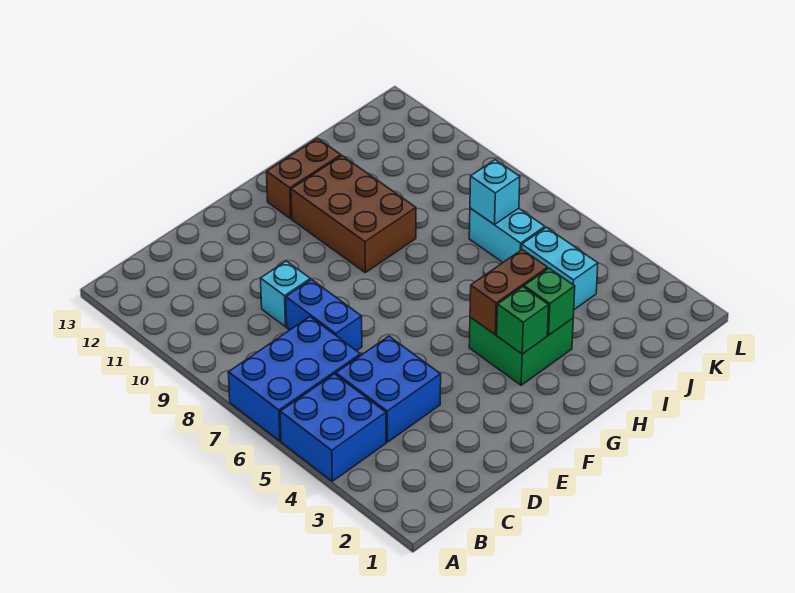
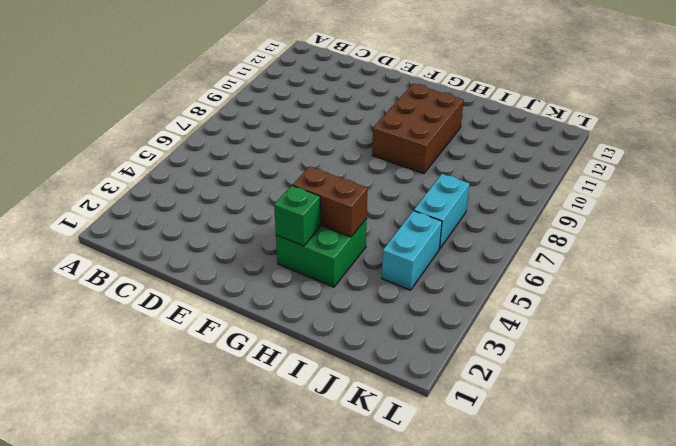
none -> blue brick A4:B5 level 1
none -> blue brick A6:C7 level 1
none -> blue brick C4:D5 level 1

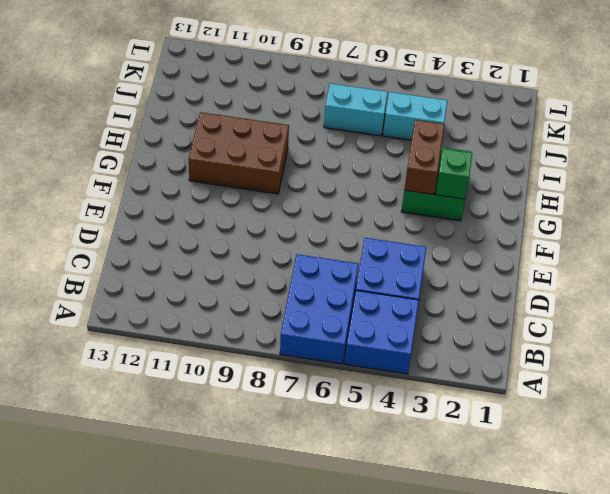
none -> blue brick D7:D8 level 1
none -> cyan brick D9 level 1
none -> brown brick G12:H12 level 1

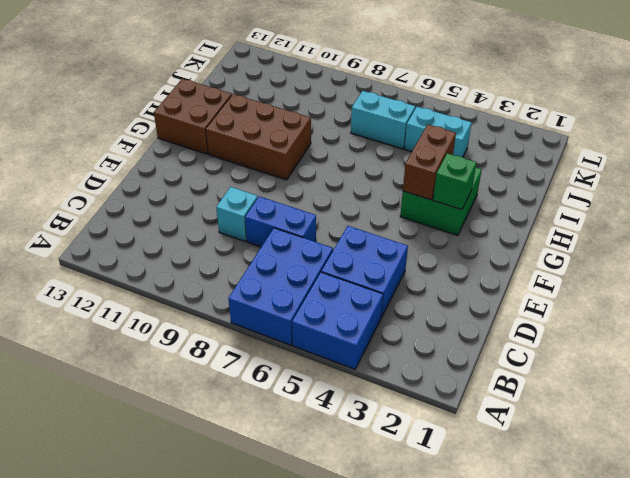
brown brick G12:H13 level 1 -> brown brick G12:H12 level 1
none -> green brick H3 level 2
none -> cyan brick J7 level 2

